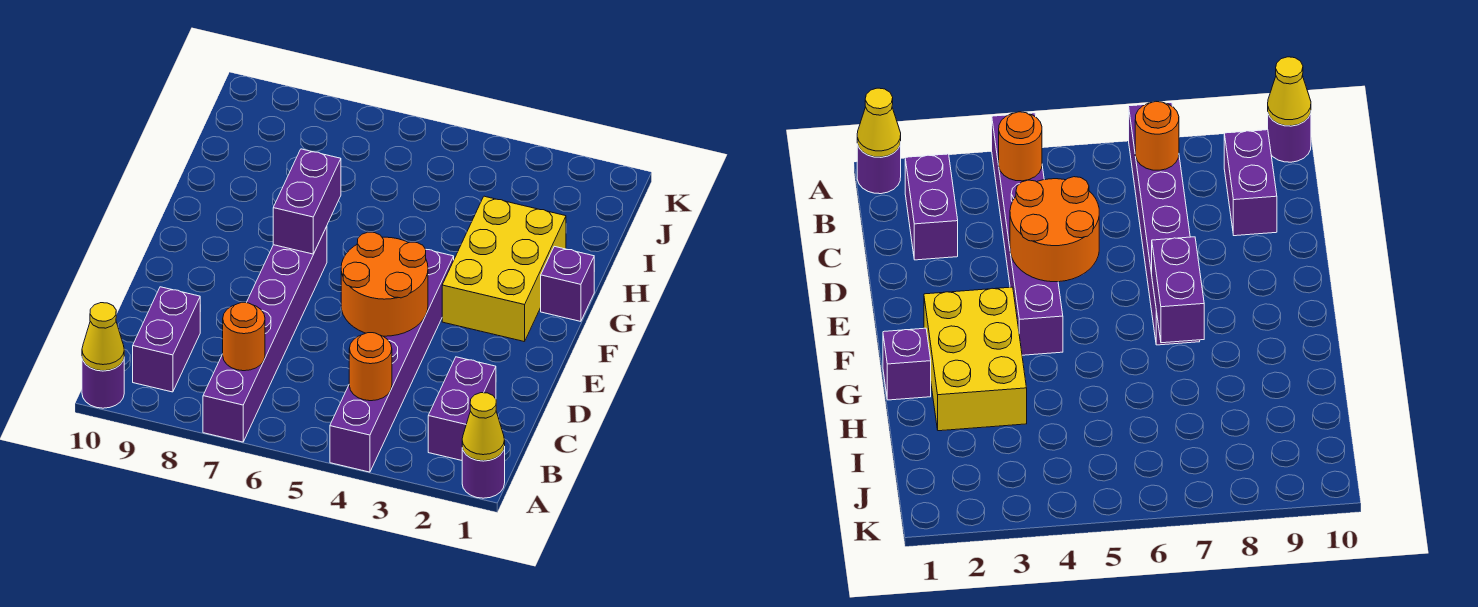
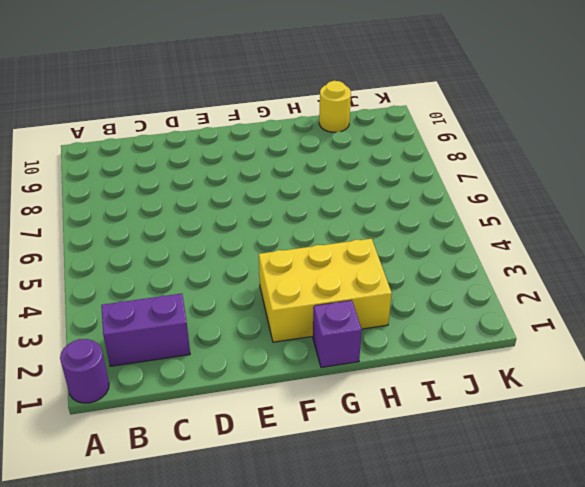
yellow round brick I10 level 1 -> none
none -> purple brick A4:F4 level 1
none -> purple brick A7:F7 level 1
none -> purple round brick A10 level 1

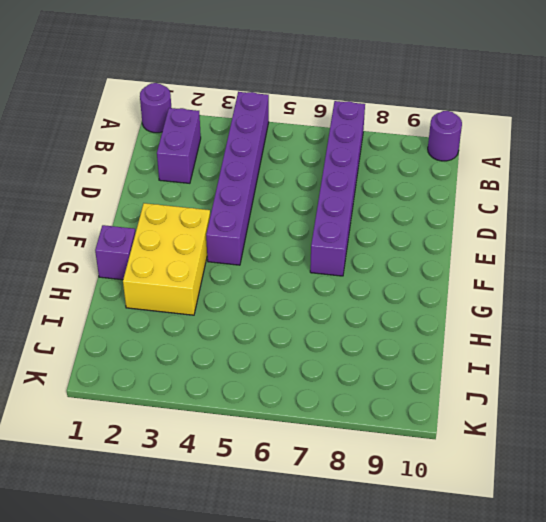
none -> purple brick B9:C9 level 1
none -> yellow cone A1 level 2
none -> yellow cone A10 level 2

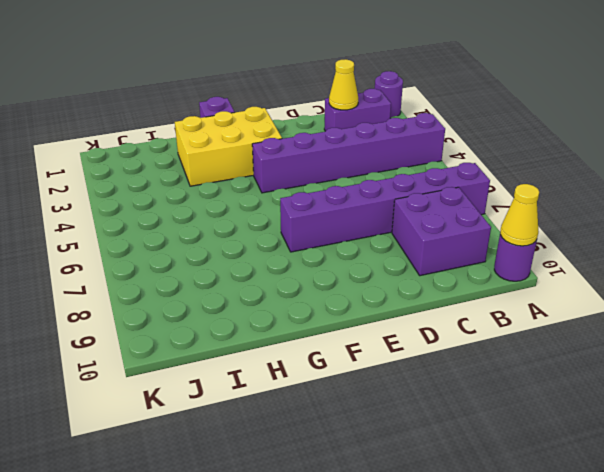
purple brick B8:C9 level 1 -> purple brick B9:C9 level 1
yellow cone C2 level 2 -> yellow cone A1 level 2
none -> orange round brick B4 level 2
none -> orange round brick B7 level 2
none -> orange round brick D4:E5 level 2

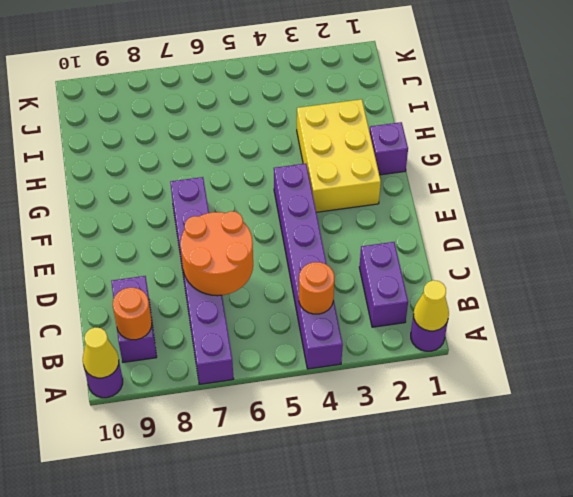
orange round brick B9 level 2 -> orange round brick B7 level 2
orange round brick C6:D7 level 2 -> orange round brick D4:E5 level 2
none -> purple brick F7:G7 level 2

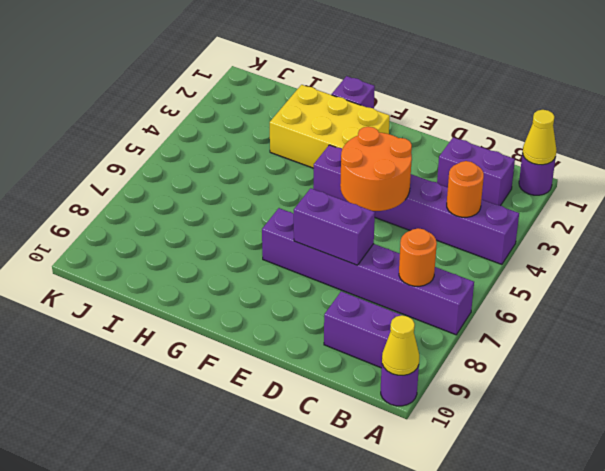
purple brick D7:E7 level 2 -> purple brick F7:G7 level 2

